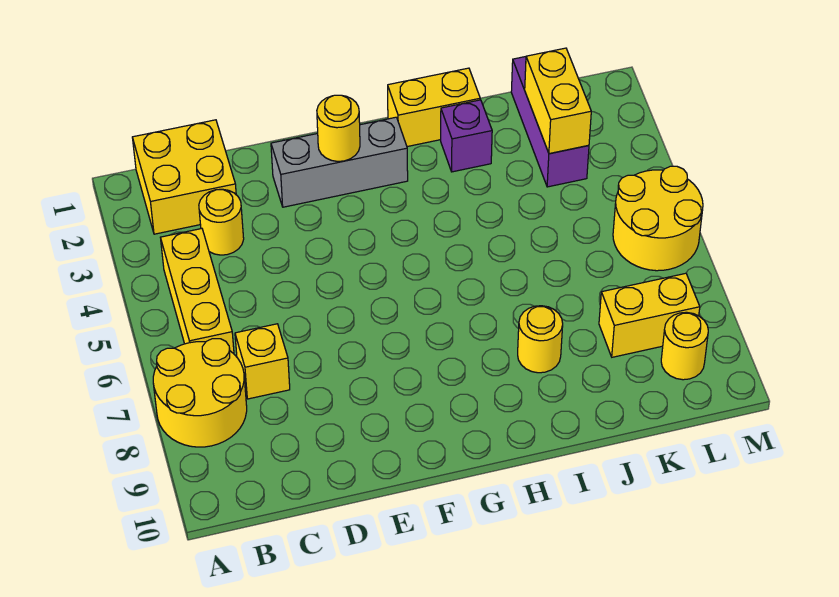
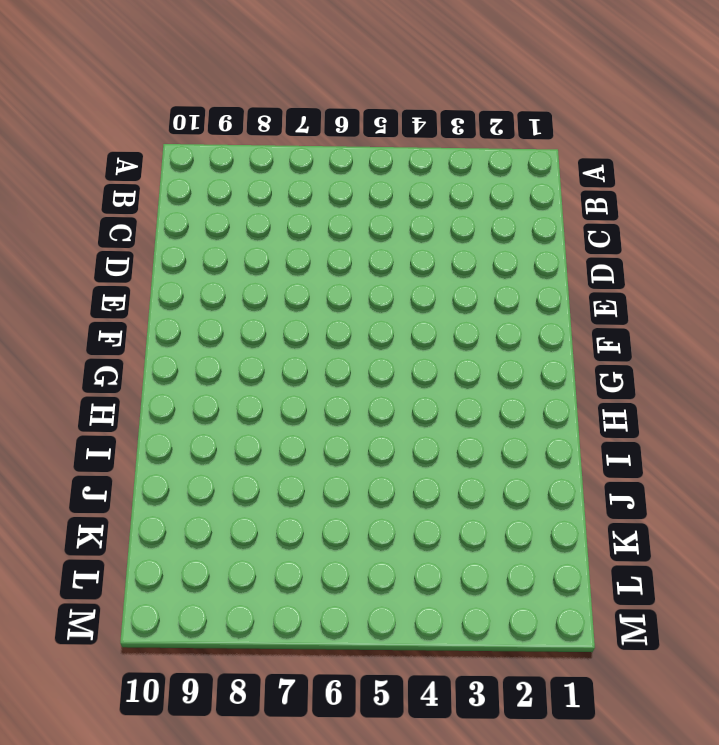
none -> yellow round brick A7:B8 level 1
none -> yellow brick B1:C2 level 1
none -> yellow brick B4:B6 level 1

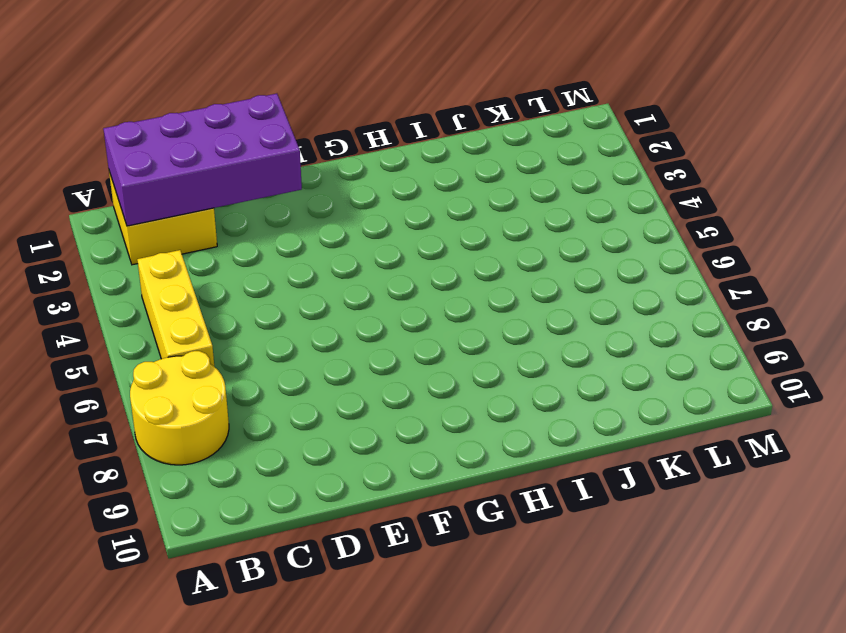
purple brick B1:E2 level 2 -> none
none -> yellow round brick C3 level 1
none -> yellow brick C7 level 1
none -> grey brick E2:G2 level 1

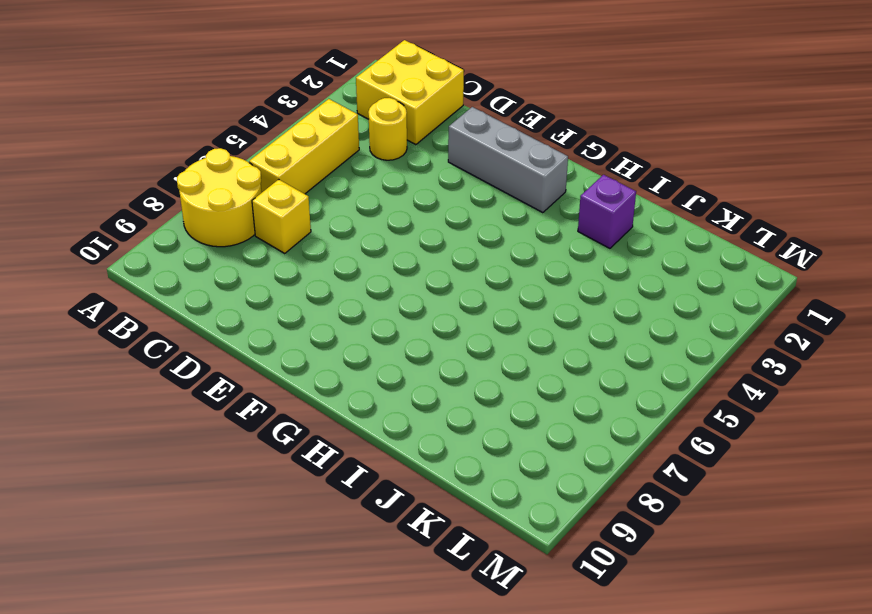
none -> yellow brick H1:I1 level 1
none -> yellow round brick I8 level 1
none -> purple brick K1:K3 level 1

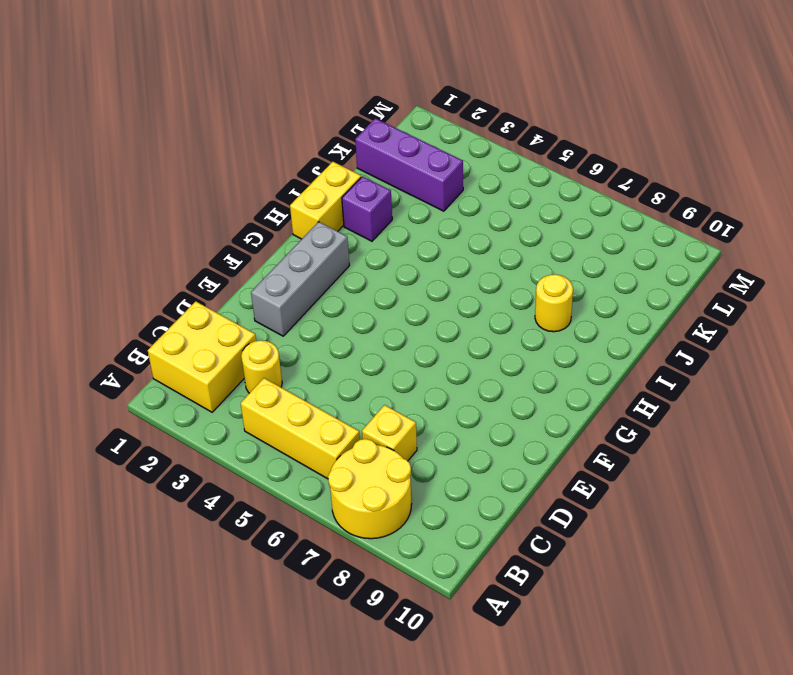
none -> yellow brick K8:L8 level 1
none -> yellow round brick L5:M6 level 1
none -> yellow round brick L9 level 1

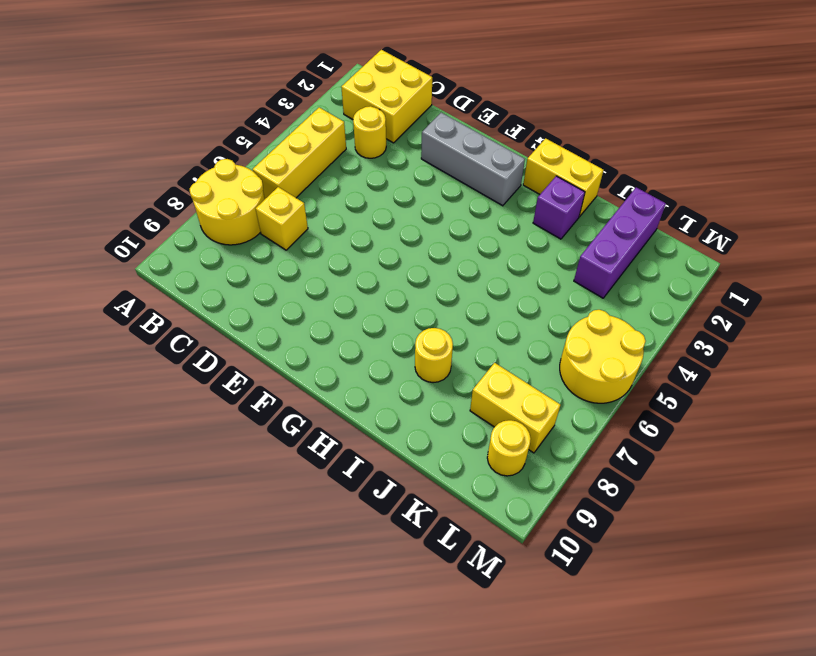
none -> yellow round brick F2 level 2
none -> yellow brick K2:K3 level 2

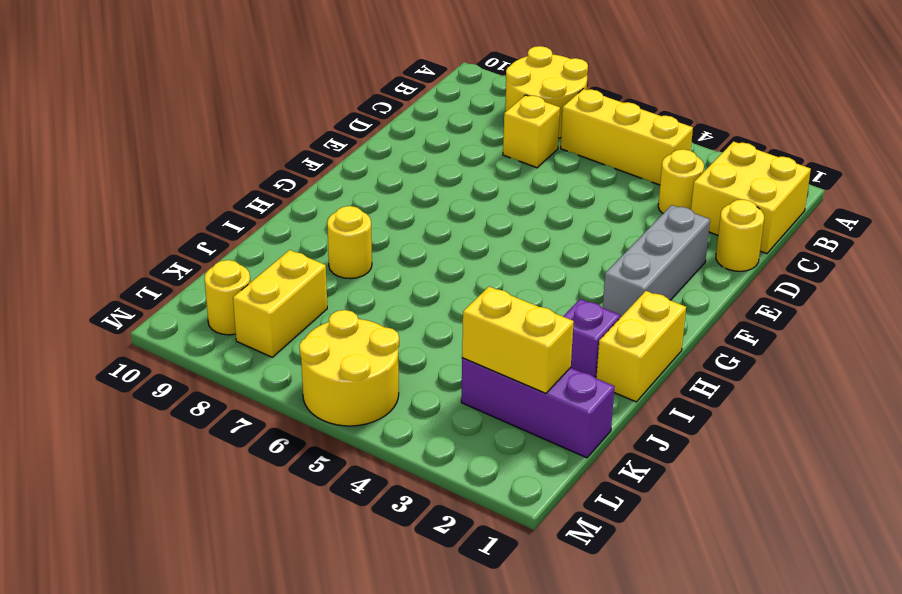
yellow round brick D1 level 1 -> yellow round brick F2 level 2

